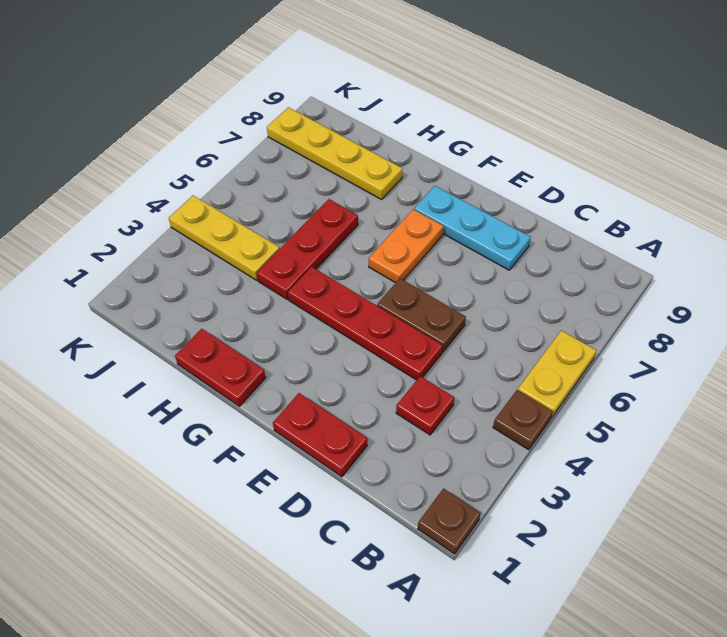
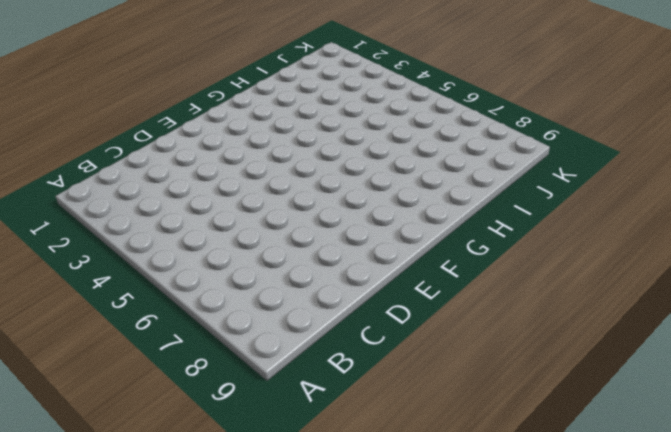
none -> brown plate A1 level 1
none -> brown plate A4 level 1
none -> yellow plate A5:A6 level 1

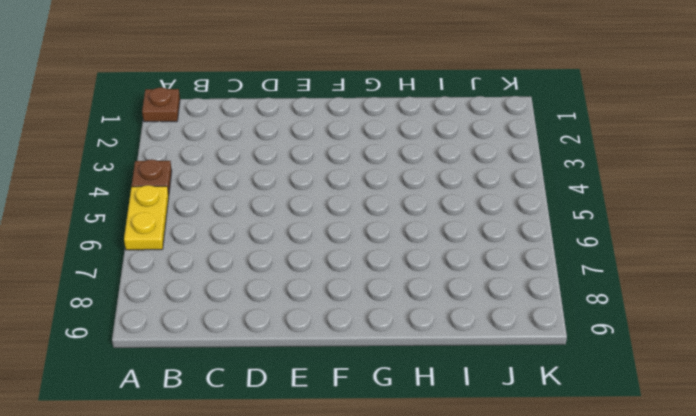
none -> red plate C3 level 1
none -> red plate D1:E1 level 1
none -> red plate D4:G4 level 1

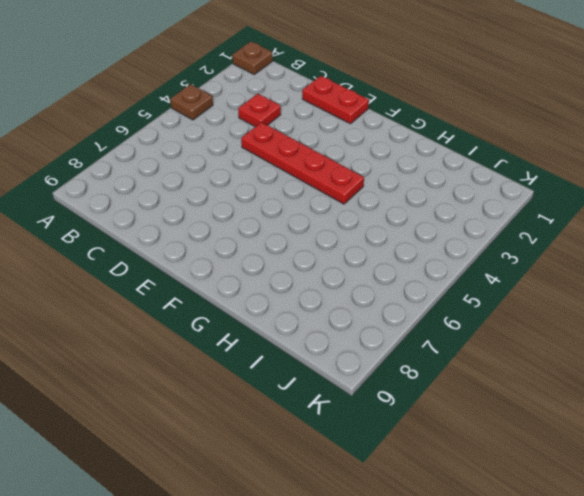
none -> yellow plate A5:A6 level 1
none -> brown plate D5:E5 level 1
none -> cyan plate D8:F8 level 1

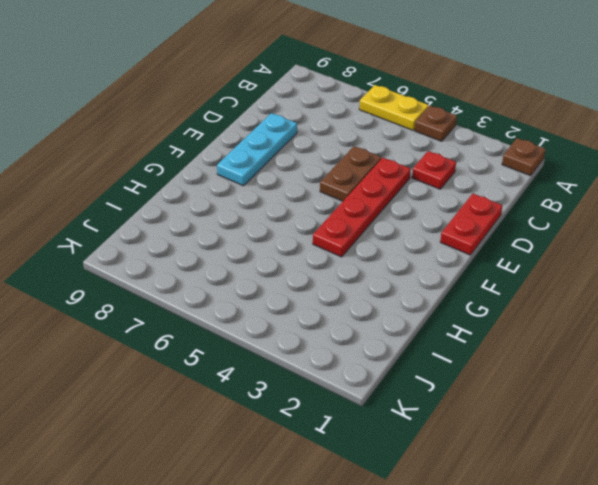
none -> orange plate F6:F7 level 1
none -> red plate G1:H1 level 1
none -> red plate H4:H6 level 1

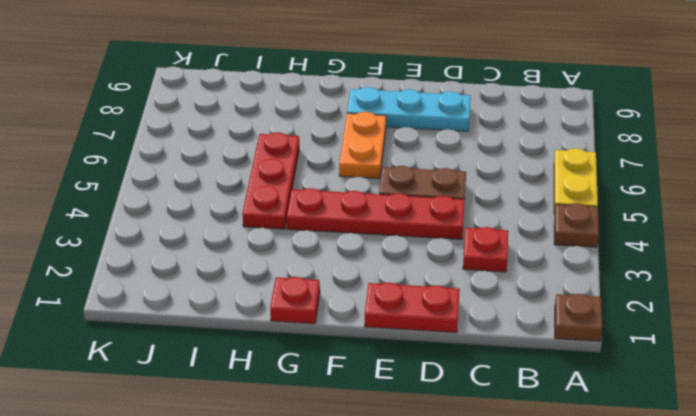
red plate G1 level 1 -> red plate G1:H1 level 1
none -> yellow plate H8:K8 level 1
none -> yellow plate I4:K4 level 1

